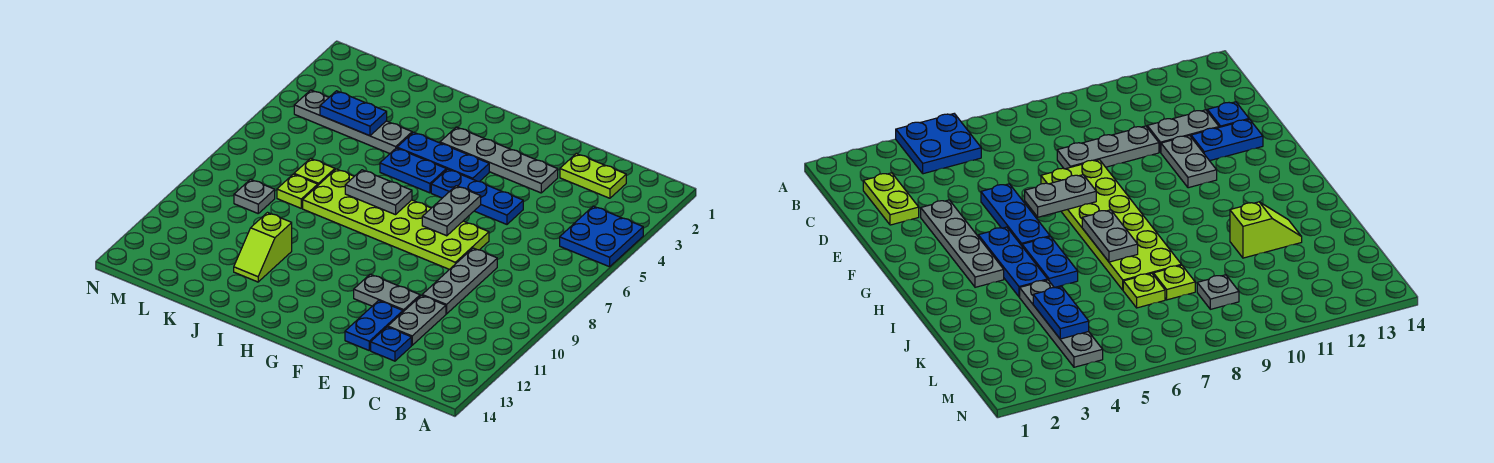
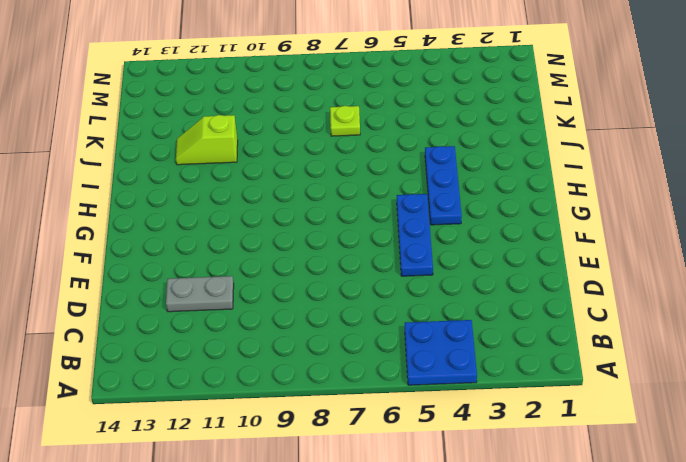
none -> lime plate C2:D2 level 1
none -> grey plate D8:D10 level 1
none -> blue plate D13 level 1

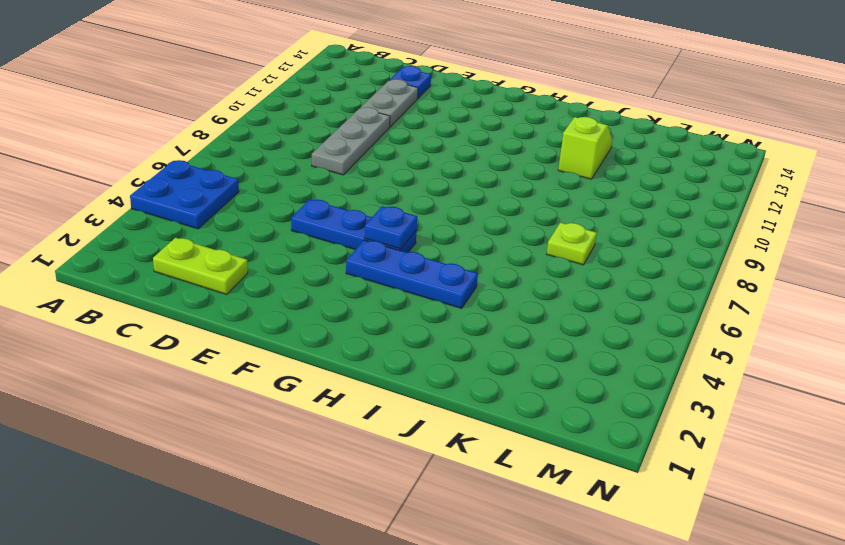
blue plate G5 level 2 -> none
none -> grey plate E3:H3 level 1
none -> lime plate E7:J8 level 1
none -> grey plate E11:F11 level 1

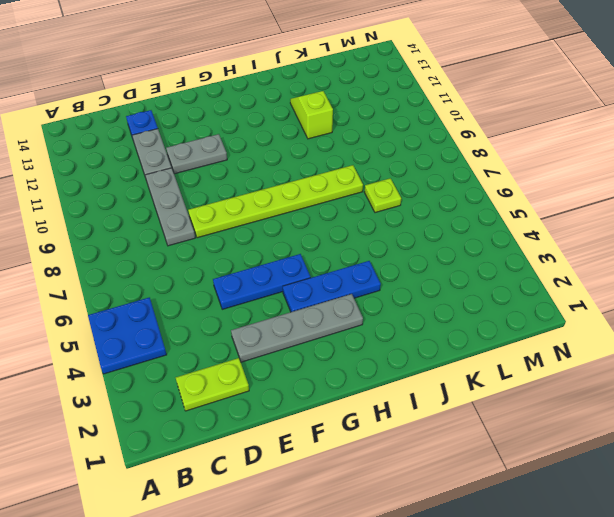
lime plate E8:J8 level 1 -> lime plate E7:J8 level 1
none -> blue plate E12:E13 level 1
none -> blue plate H5:I5 level 1
none -> grey plate J4:M4 level 1

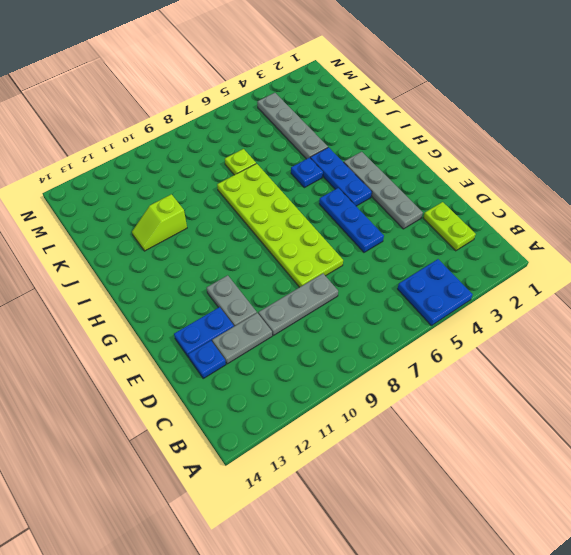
blue plate I5 level 1 -> blue plate H5:I5 level 1
none -> lime plate K8 level 1
none -> grey plate L9 level 1
none -> grey plate F6:F7 level 2

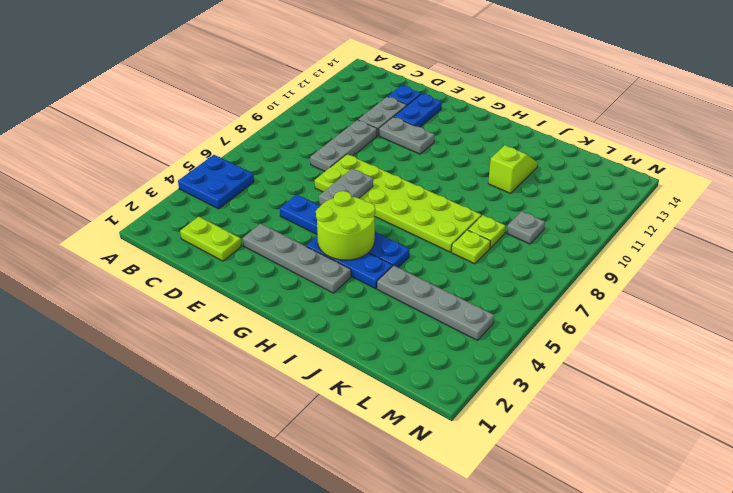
lime round brick G4:H5 level 2 -> none
none -> grey plate H7:I7 level 2
none -> blue plate K4:L4 level 2

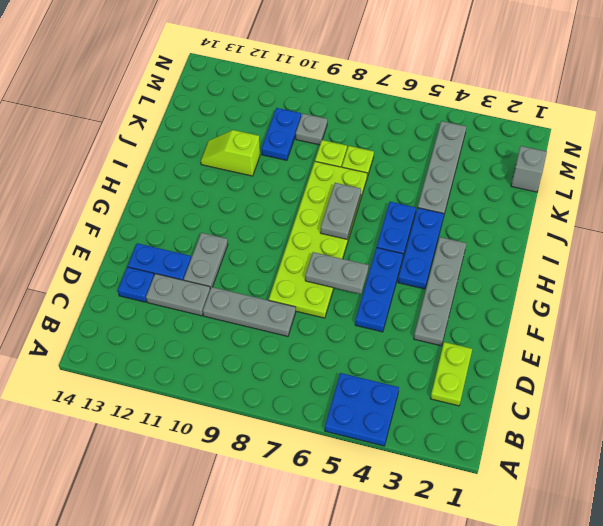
blue plate K10:L10 level 1 -> blue plate K4:L4 level 2
grey brick L1 level 1 -> none

